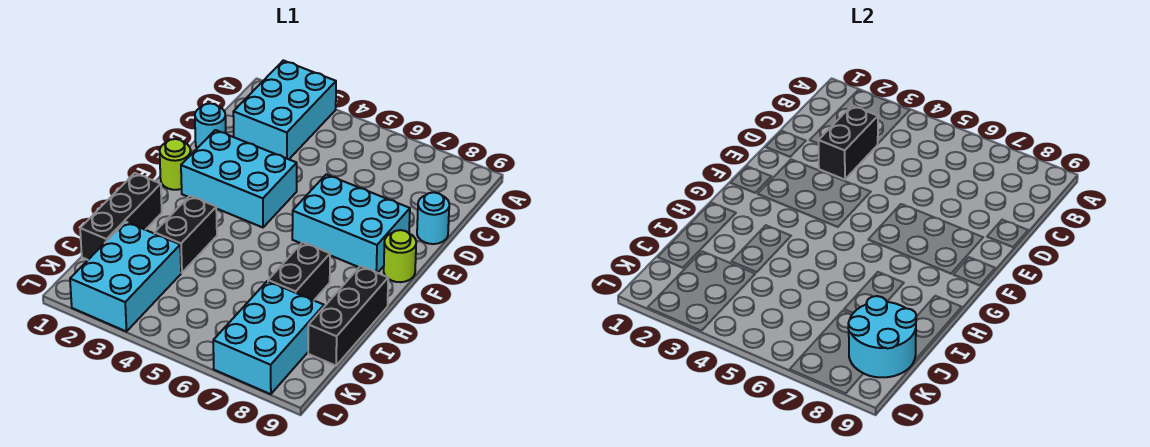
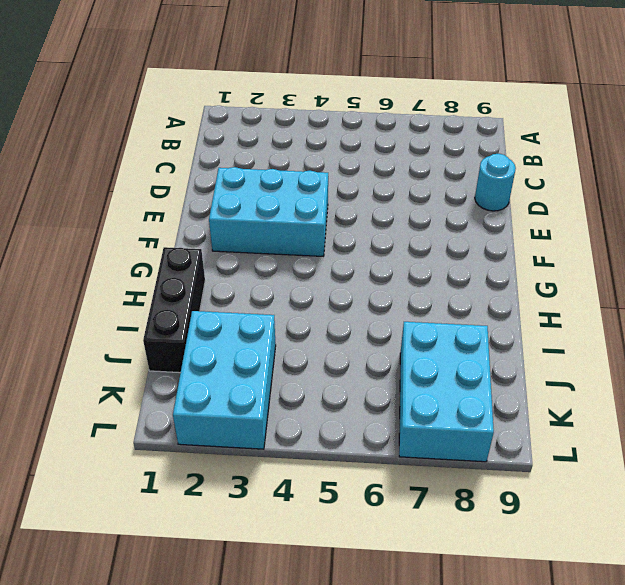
none -> cyan brick A2:C3 level 1
none -> cyan round brick D1 level 1
none -> cyan brick E6:F8 level 1

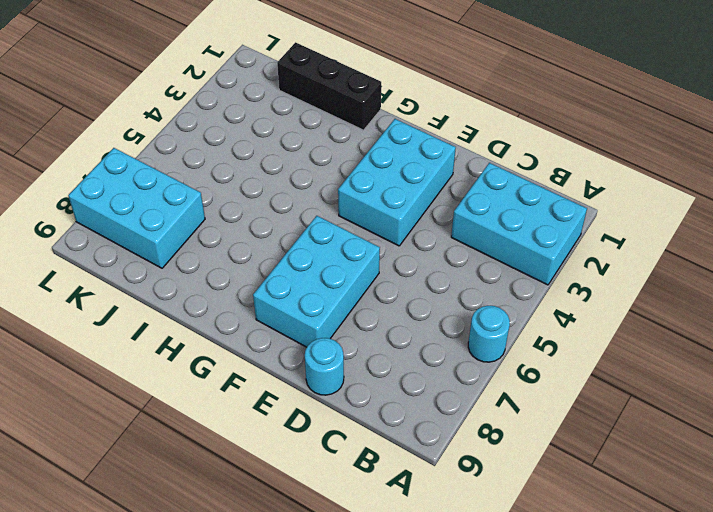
cyan round brick A6 level 1 -> cyan round brick D1 level 1
none -> lime round brick F1 level 1
none -> lime round brick F9 level 1
none -> black brick H3:I3 level 1

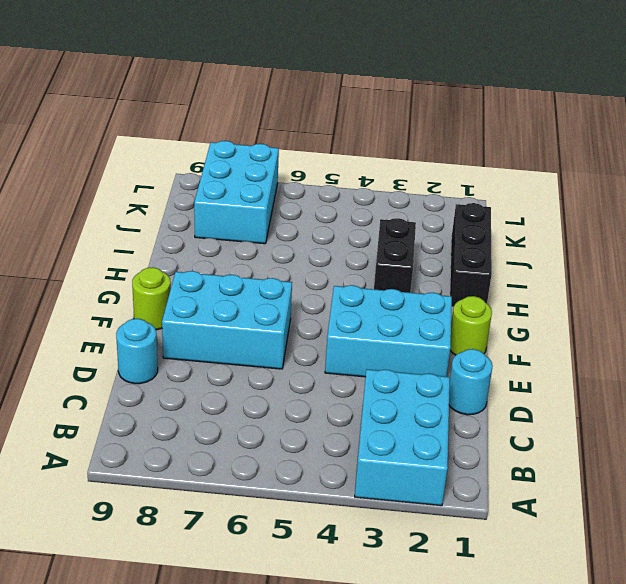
none -> black brick H7:I7 level 1
none -> black brick H9:J9 level 1
none -> cyan brick J2:L3 level 1

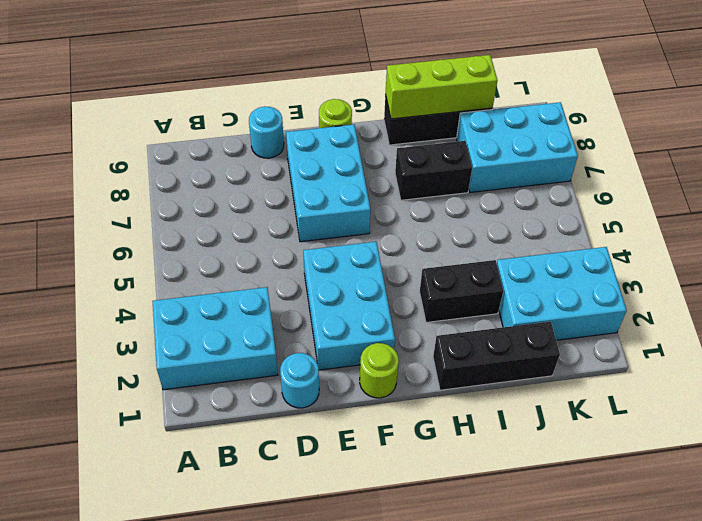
lime brick H9:J9 level 2 -> cyan round brick J8:K9 level 2
none -> black brick C3:D3 level 2

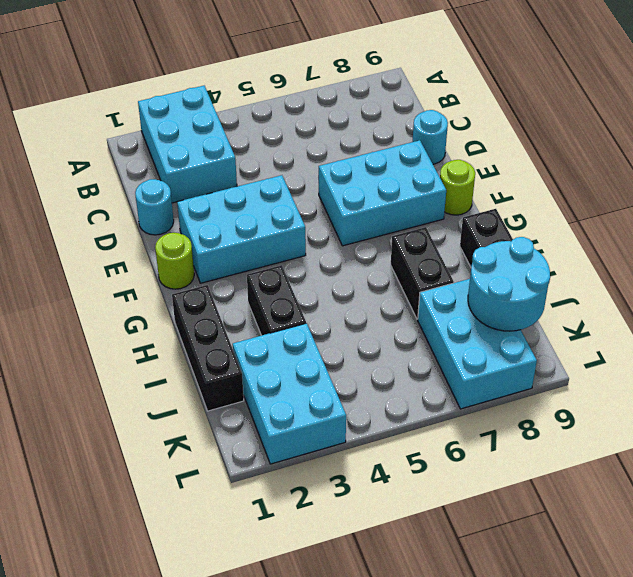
none -> black brick C3:D3 level 2

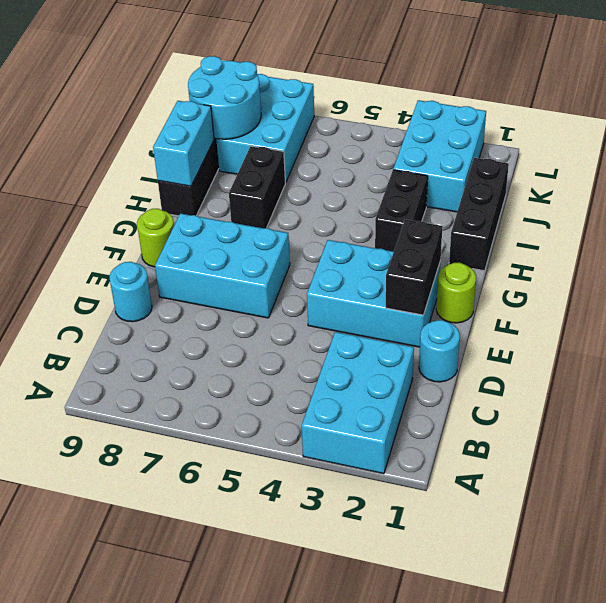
black brick E2:F2 level 2 -> black brick C3:D3 level 2
cyan brick H9:I9 level 2 -> none

